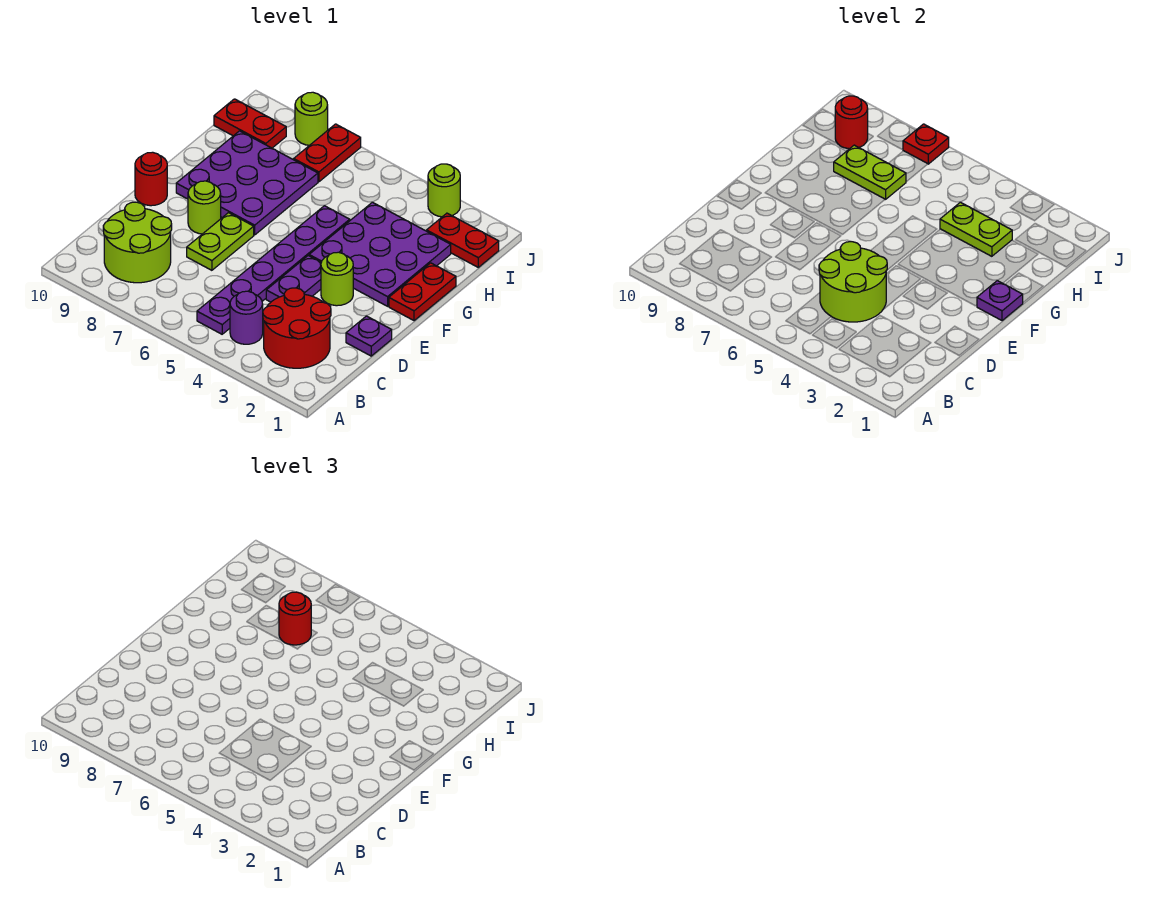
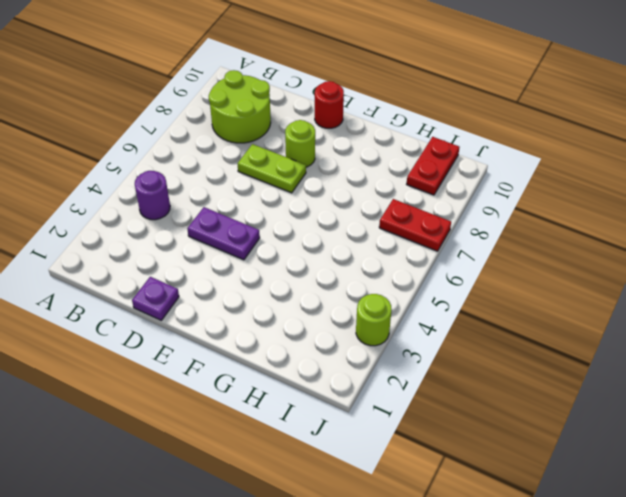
none -> red round brick B2:C3 level 1
none -> purple plate B5:G5 level 1
none -> lime round brick E3 level 1

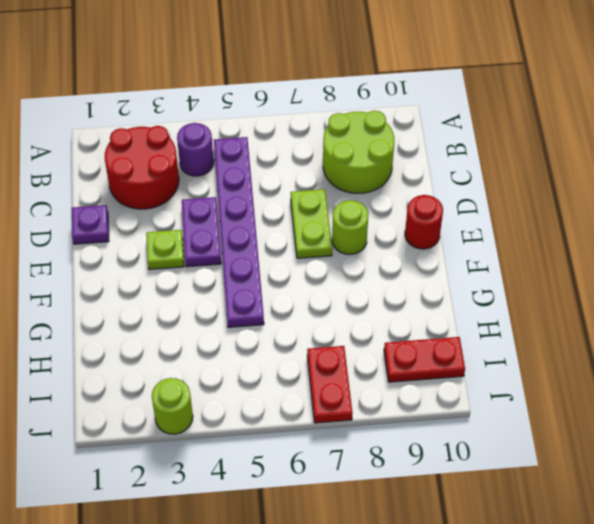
lime plate E3 level 1 -> lime round brick E3 level 1
none -> red plate F1:G1 level 1
none -> purple plate F2:H4 level 1
none -> purple plate F7:H9 level 1

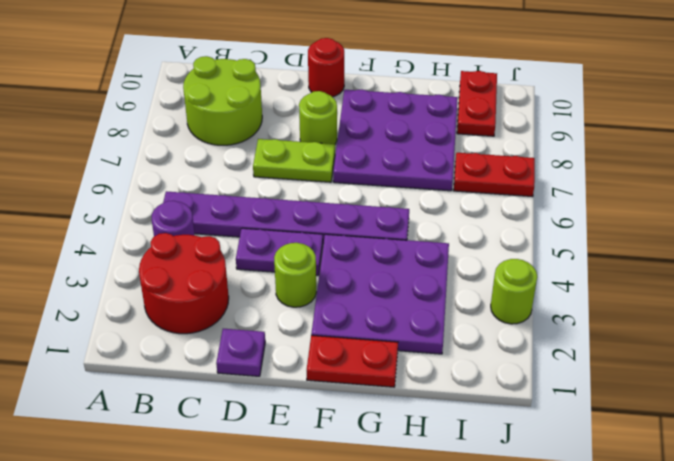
none -> red plate I1:I2 level 1
none -> lime round brick J8 level 1
none -> lime round brick C4:D5 level 2

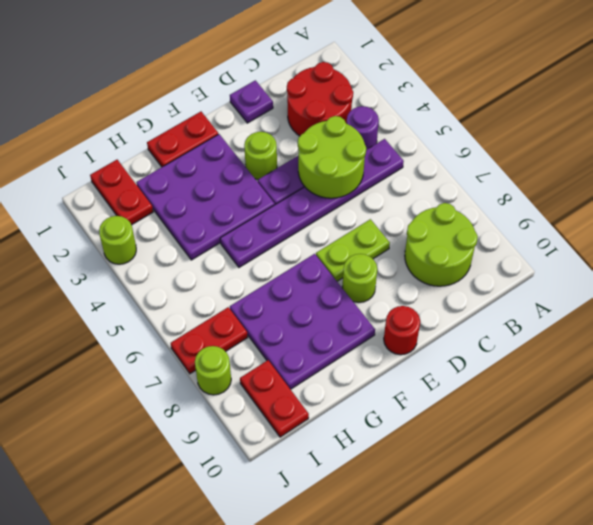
none -> purple plate F1 level 2
none -> lime plate H3:H4 level 2
none -> lime plate H7:H8 level 2

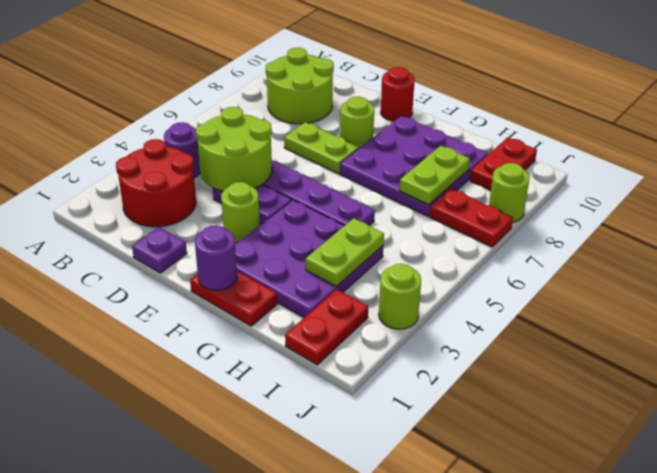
purple round brick F1 level 2 -> purple plate F1 level 2
none -> red round brick I9 level 2
none -> red plate J7 level 2
none -> red round brick H7 level 3

